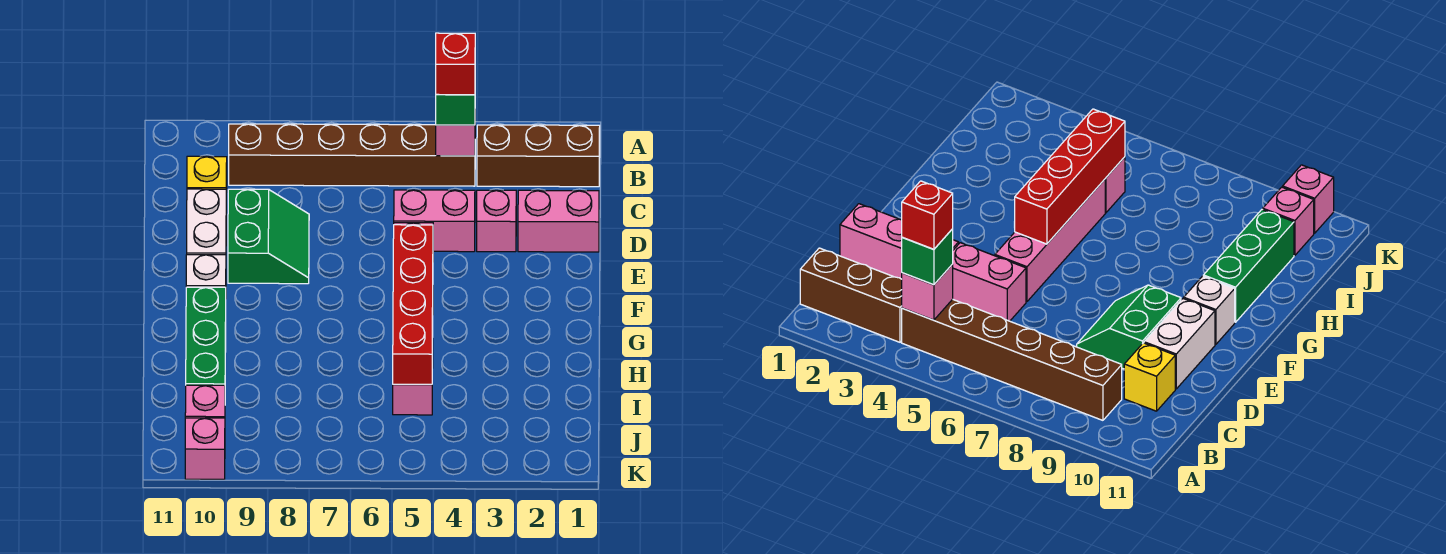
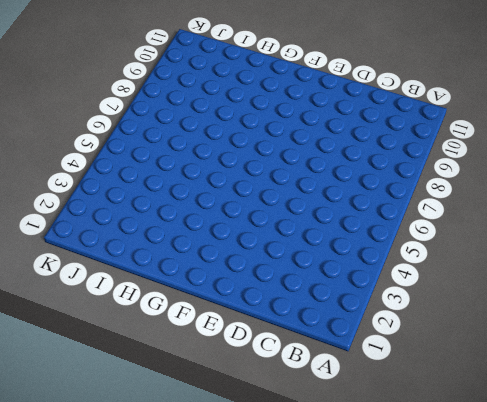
none -> brown brick B1:B3 level 1
none -> brown brick B4:B9 level 1
none -> yellow brick C10 level 1

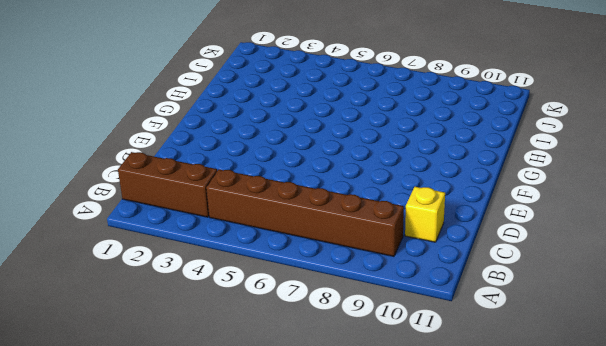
none -> pink brick D1:D2 level 1
none -> pink brick D3 level 1
none -> pink brick D4:D5 level 1

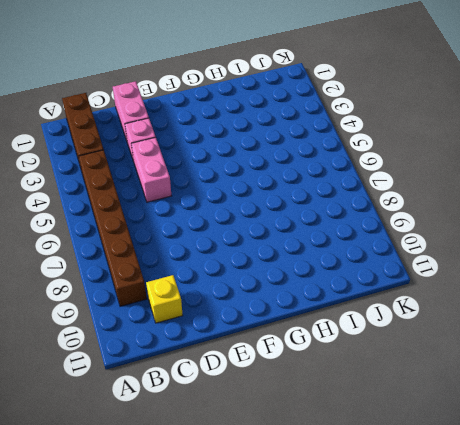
none -> green slope D8:E9 level 1 top 9
none -> white brick D10:E10 level 1
none -> pink brick E5:H5 level 1

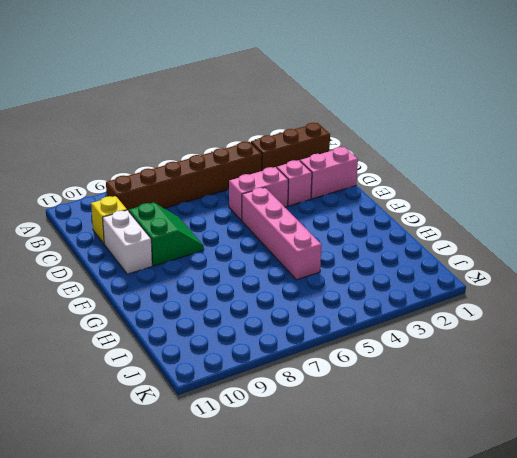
none -> white brick F10 level 1
none -> green brick G10:I10 level 1
none -> pink brick I5 level 1

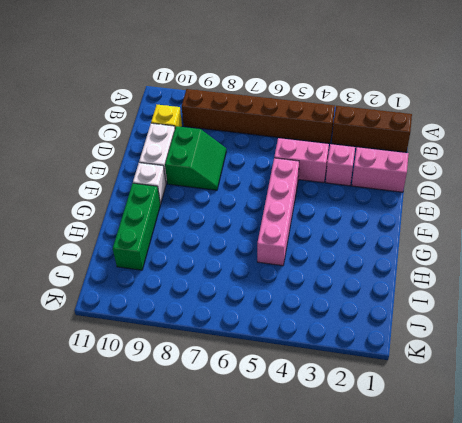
none -> pink brick I5 level 1
none -> pink brick J10 level 1
none -> pink brick K10 level 1

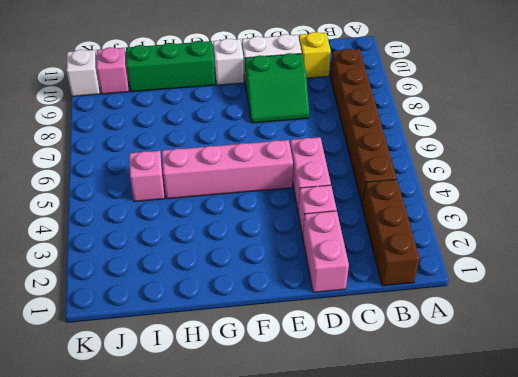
white brick K10 level 1 -> pink brick K10 level 1
none -> pink brick B4 level 2
none -> red brick F5:I5 level 2
none -> green brick B4 level 3

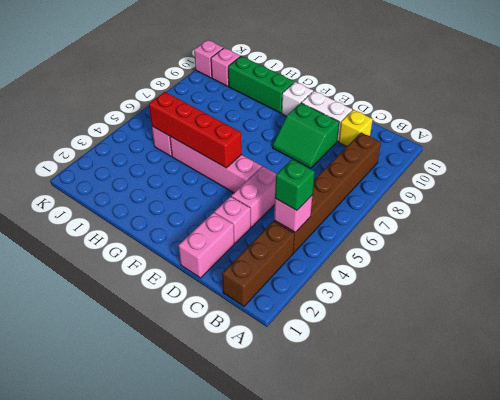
none -> red brick B4 level 4

